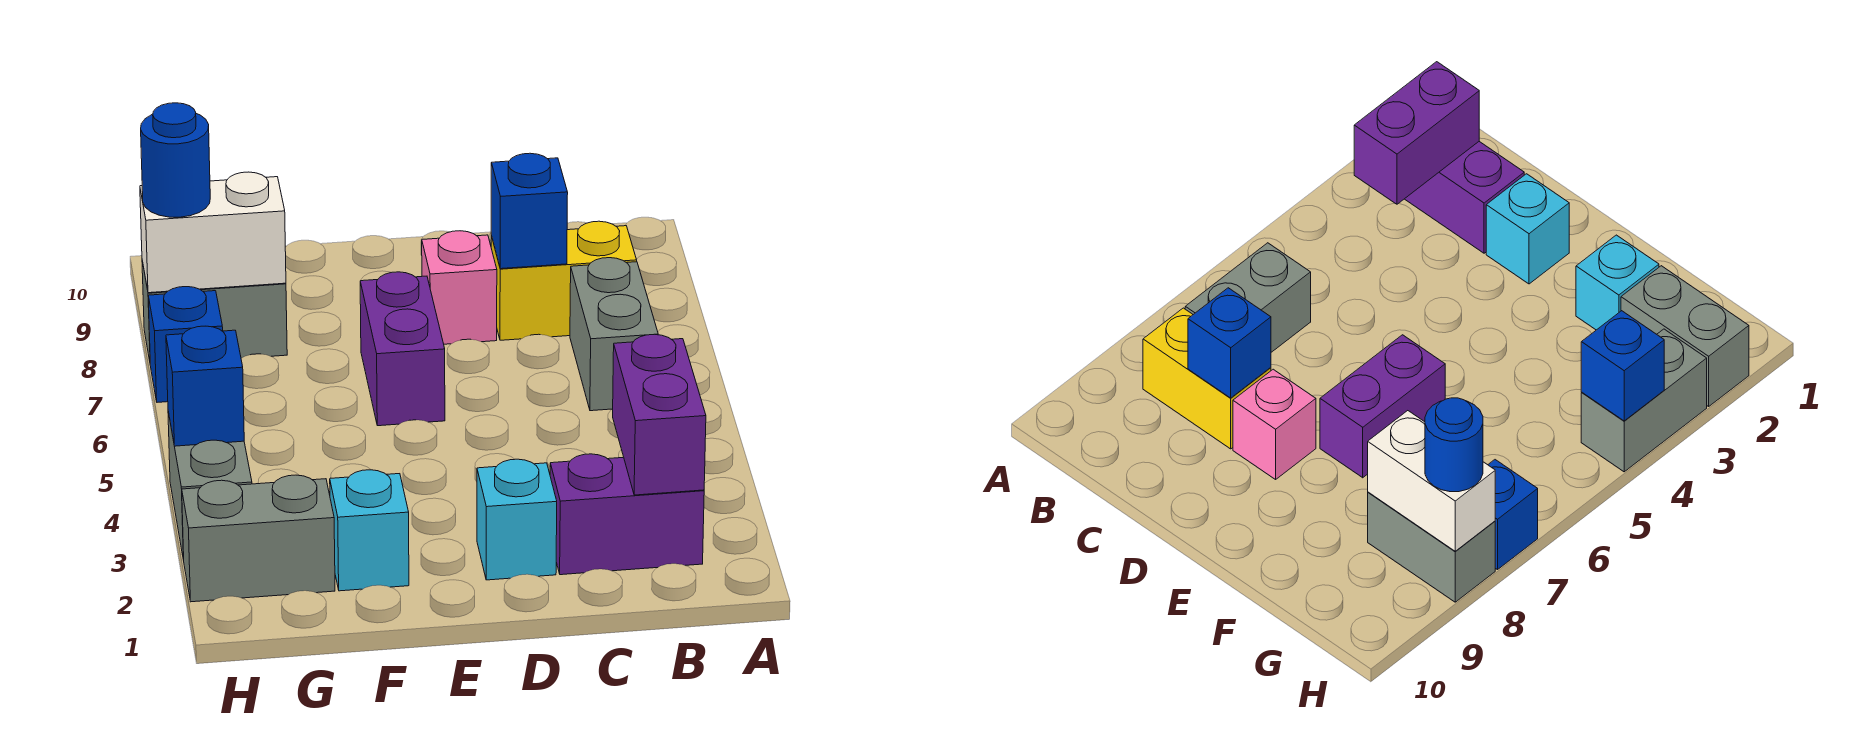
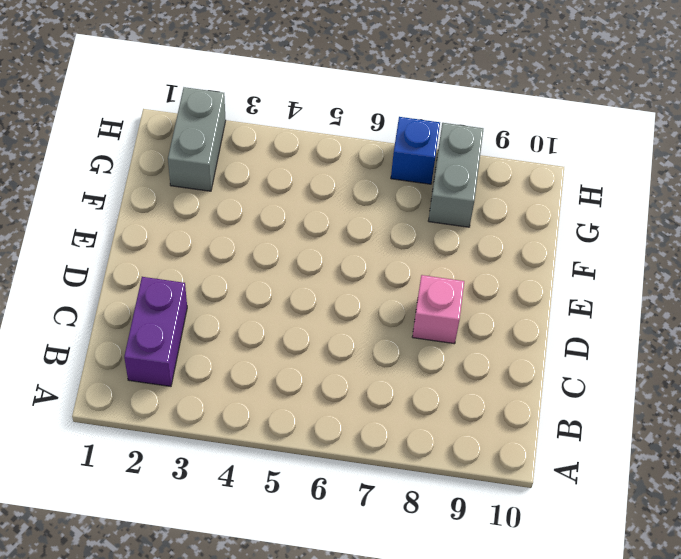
none -> grey brick B6:B7 level 1
none -> yellow brick B8:C8 level 1
none -> cyan brick D2 level 1

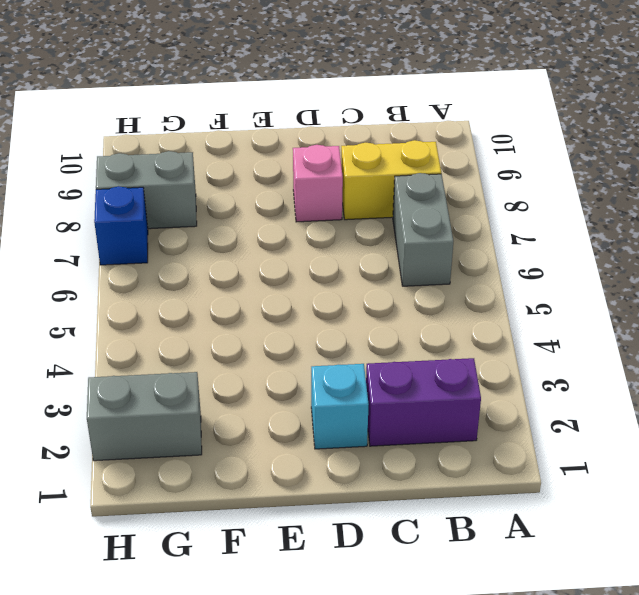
none -> purple brick E6:E7 level 1
none -> cyan brick F2 level 1
none -> grey brick H3:H4 level 1

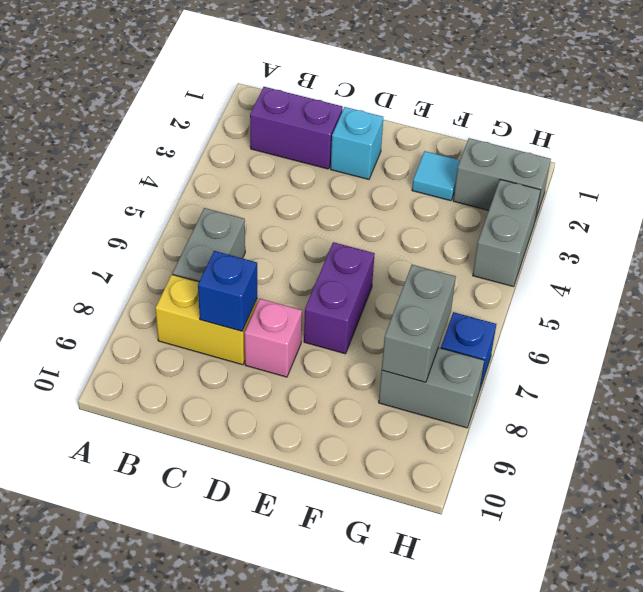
cyan tile F2 level 1 -> cyan brick F2 level 1
grey brick G7:G8 level 2 -> white brick G8:H8 level 2
none -> purple brick B2:B3 level 2
none -> blue brick H4 level 2
none -> blue round brick H8 level 3

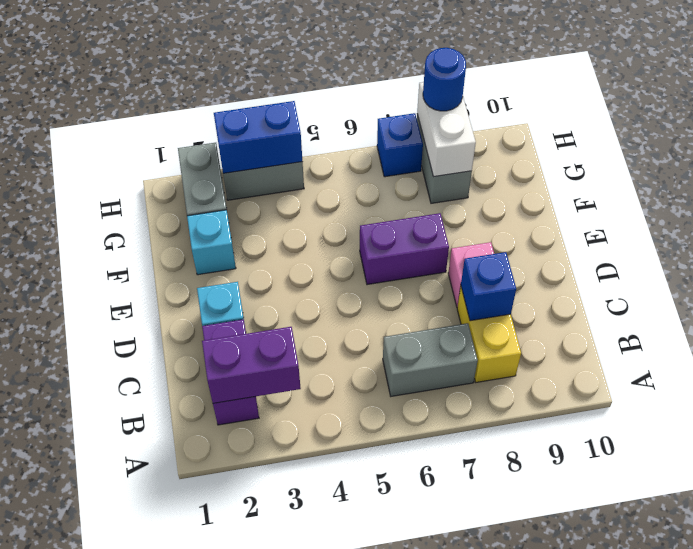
blue brick H3:H4 level 2 -> blue brick H4 level 2

